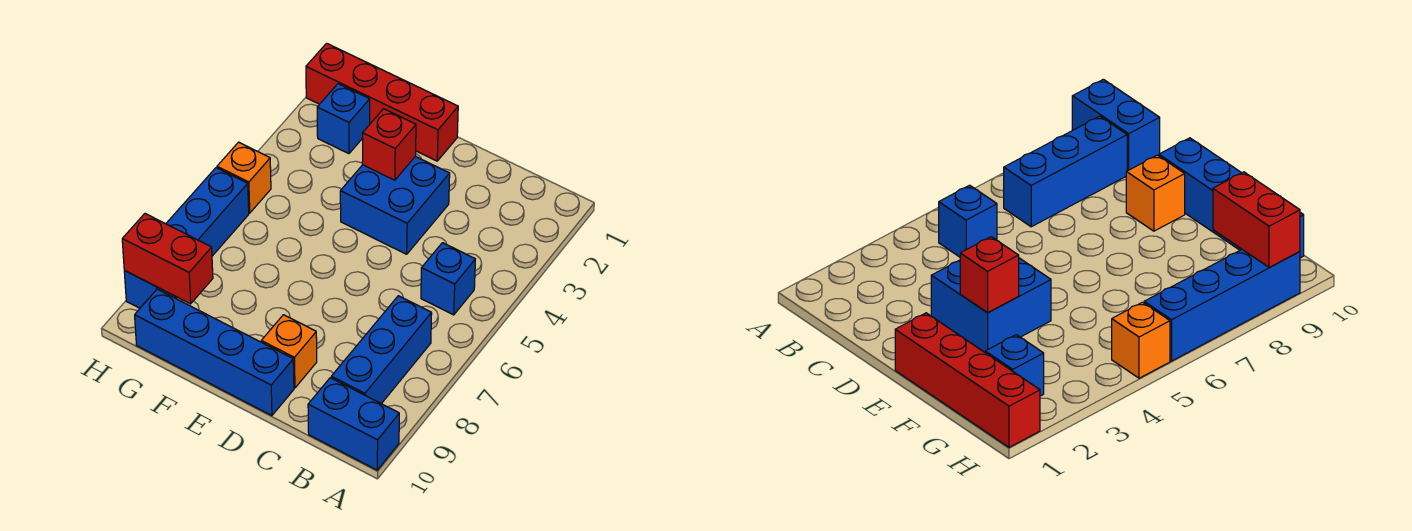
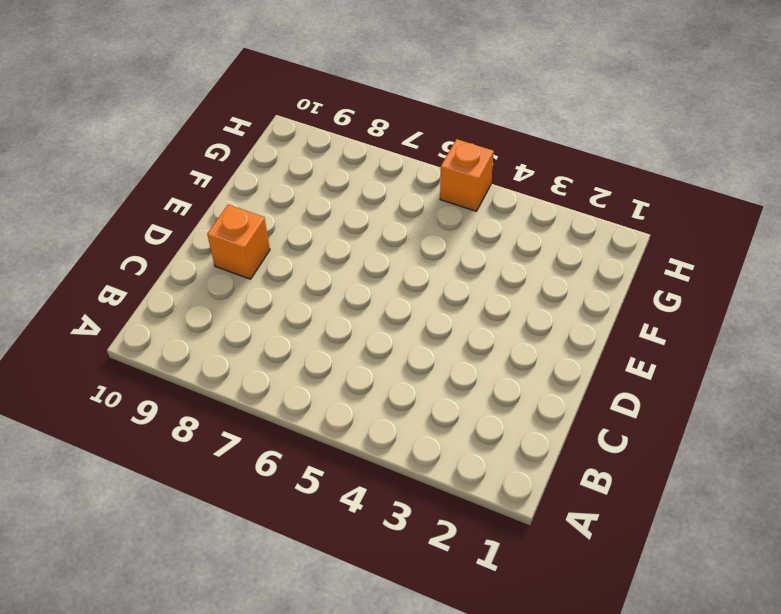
none -> blue brick A10:B10 level 1
none -> blue brick B5 level 1
none -> blue brick B7:B9 level 1

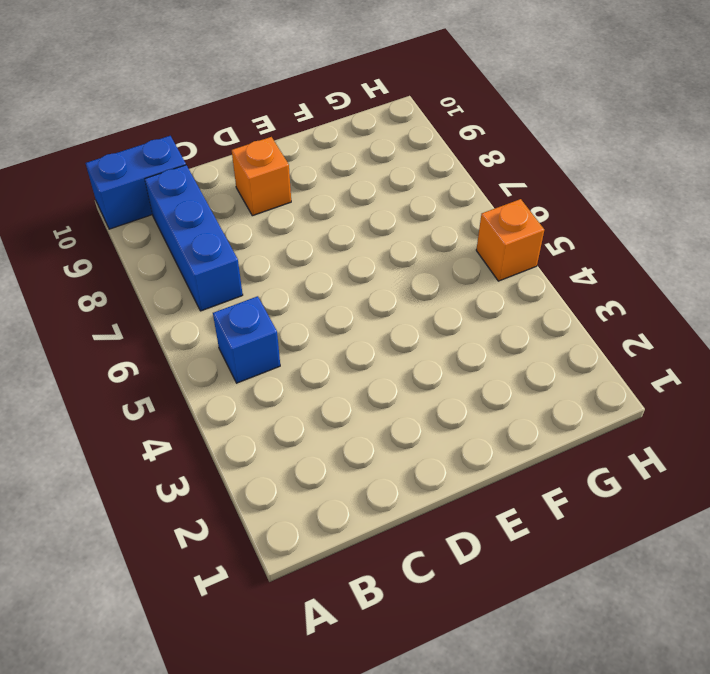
none -> blue brick D3:E4 level 1
none -> blue brick D10:G10 level 1
none -> red brick E1:H1 level 1

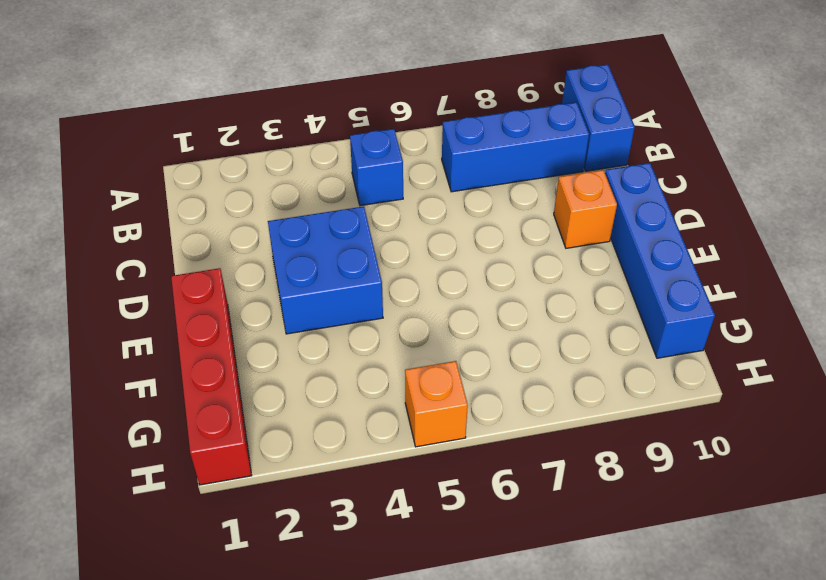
none -> blue brick G2 level 1
none -> blue brick H6:H9 level 1
none -> red brick E3 level 2

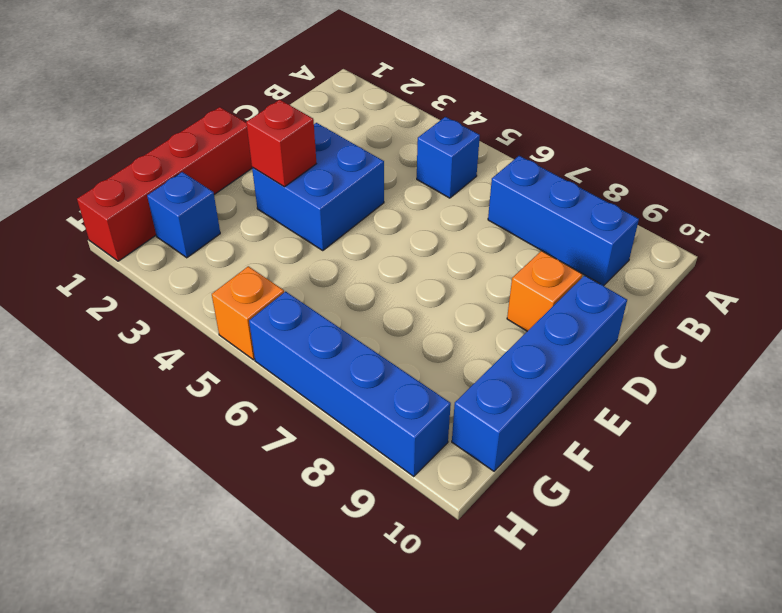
none -> blue brick A10:B10 level 1
none -> red brick G9:H9 level 2

